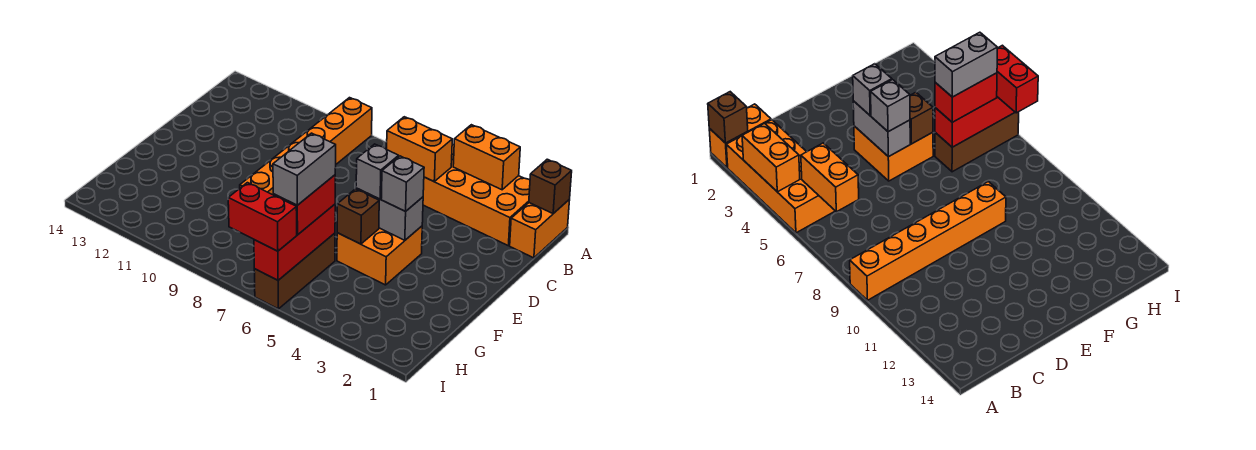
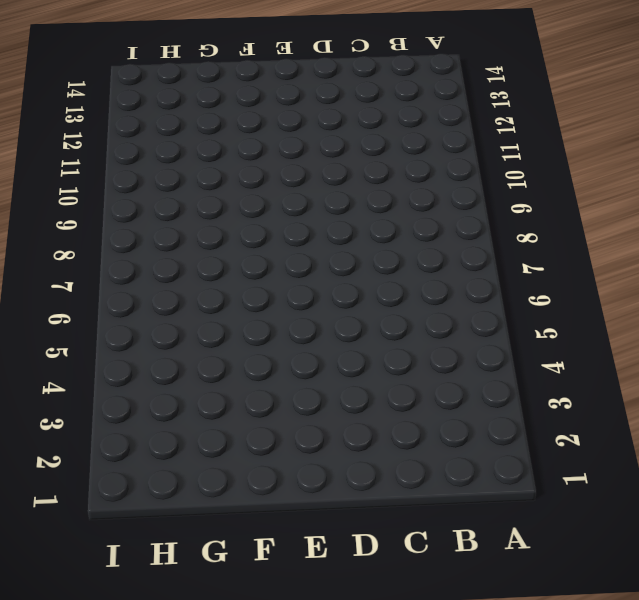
none -> orange brick A1:B1 level 1
none -> orange brick A2:B5 level 1
none -> orange brick A9:F9 level 1

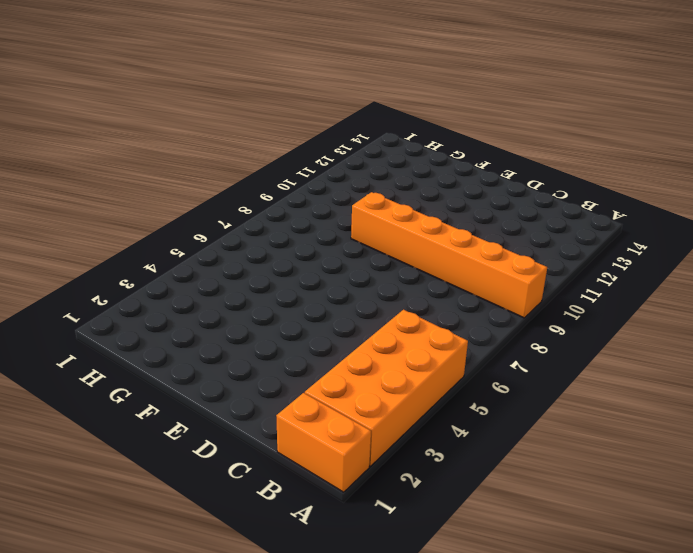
none -> orange brick E4:F5 level 1
none -> brown brick G6:I6 level 1
none -> brown brick A1 level 2

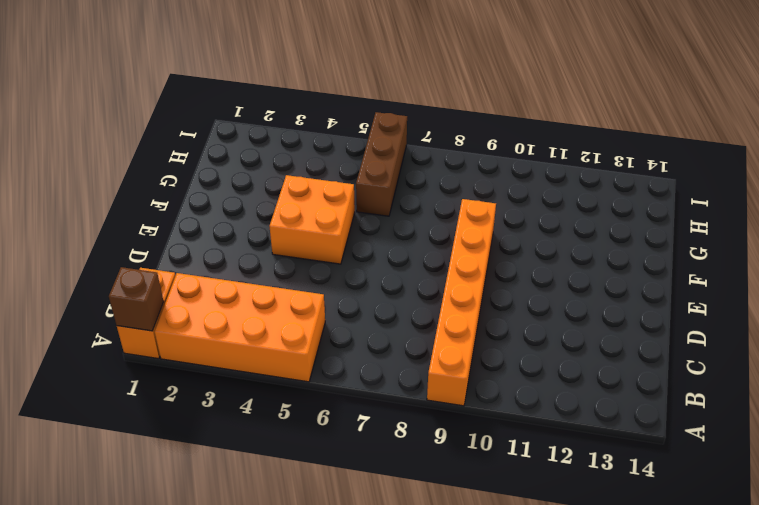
none -> orange brick A3:A4 level 2
none -> orange brick B5:B6 level 2
none -> grey brick E4:E5 level 2

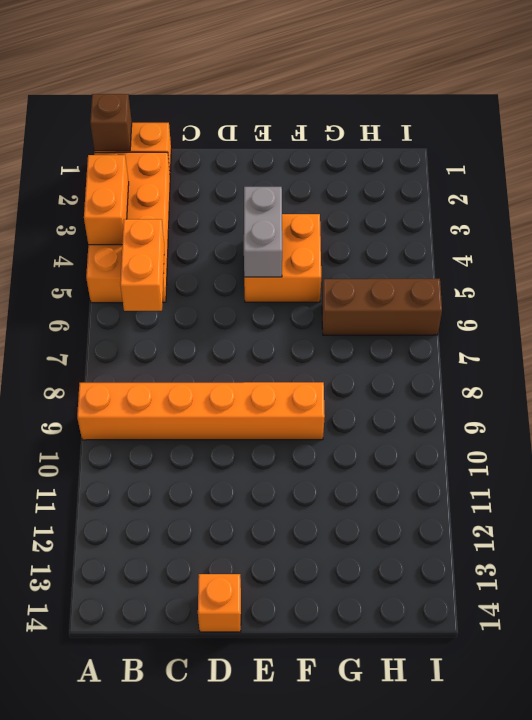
orange brick D14 level 1 -> none
none -> brown brick F5 level 2
none -> red brick G6:I6 level 2
none -> grey brick E4 level 3

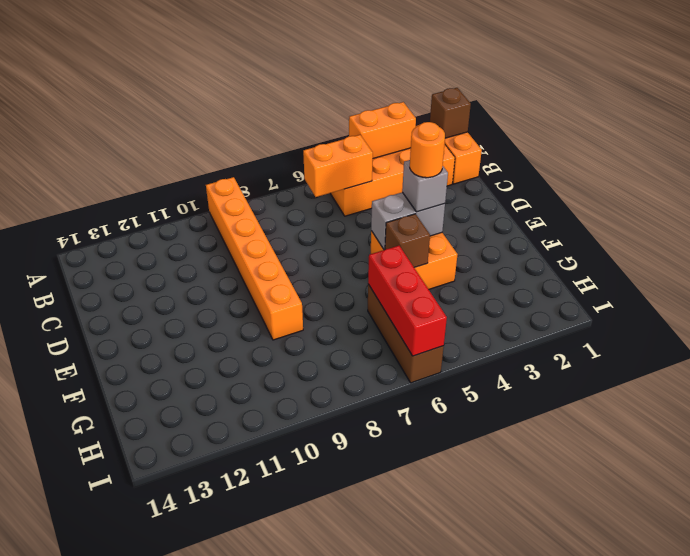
orange round brick E4 level 4 -> none
none -> grey brick E5 level 3
none -> red brick G6:H6 level 3
none -> red brick I6:I7 level 3

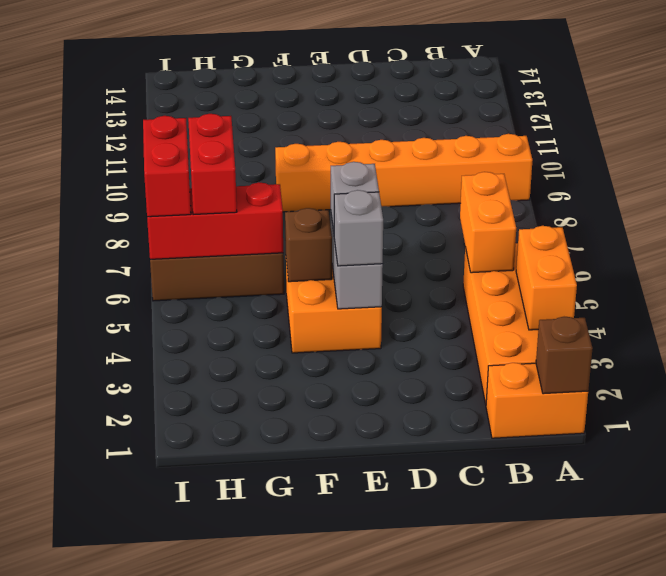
red brick H6:H7 level 3 -> red brick G6:H6 level 3
none -> grey brick G6:H6 level 4

